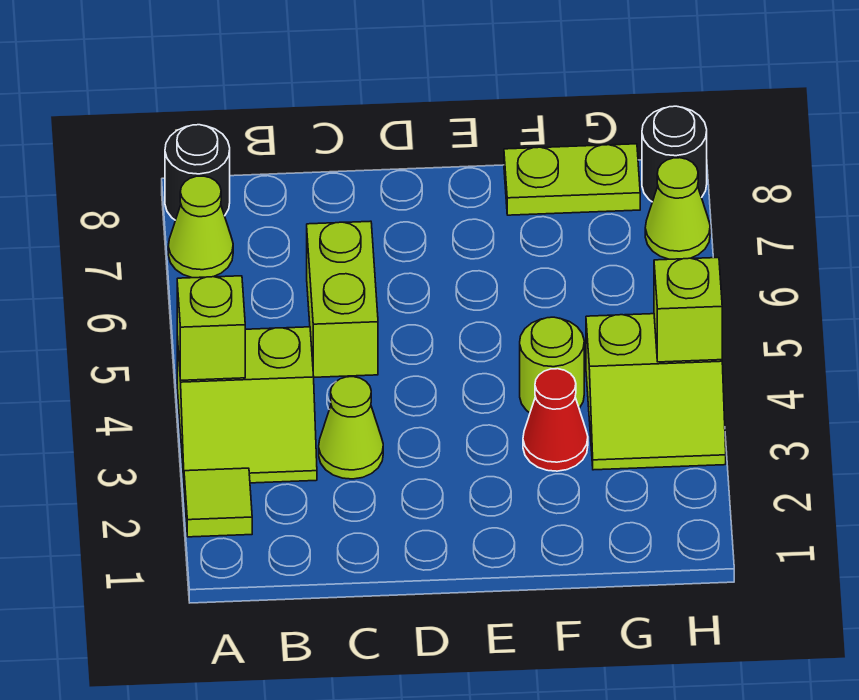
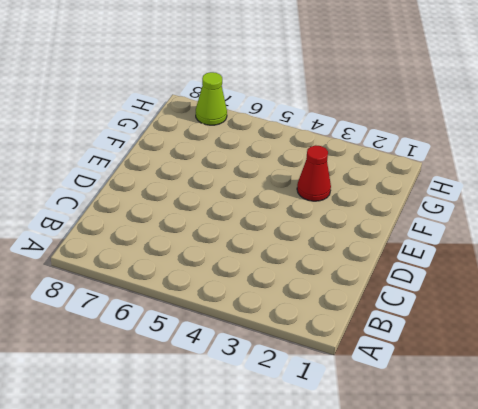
none -> lime tile A2 level 1
none -> lime slope A3:B4 level 1 top 4
none -> lime cone A7 level 1

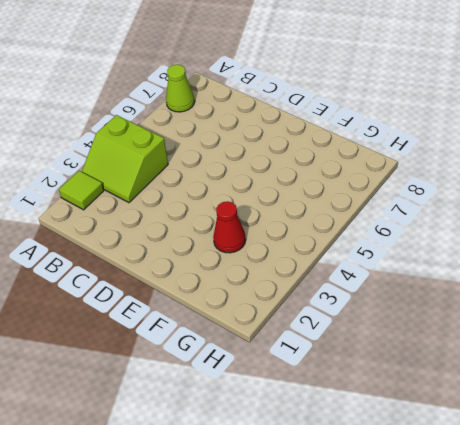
none -> black round brick A8 level 1
none -> lime cone C3 level 1
none -> lime brick C5:C6 level 1

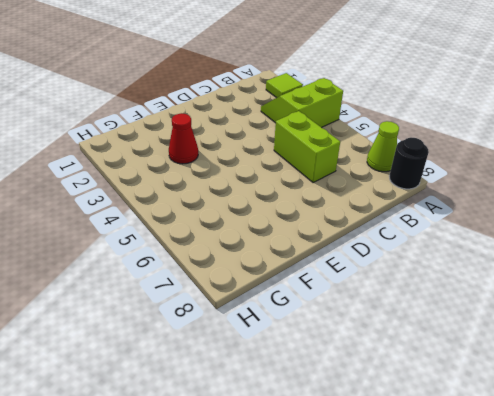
none -> lime cone C3 level 1
none -> lime round brick F4 level 1
none -> lime plate F8:G8 level 1

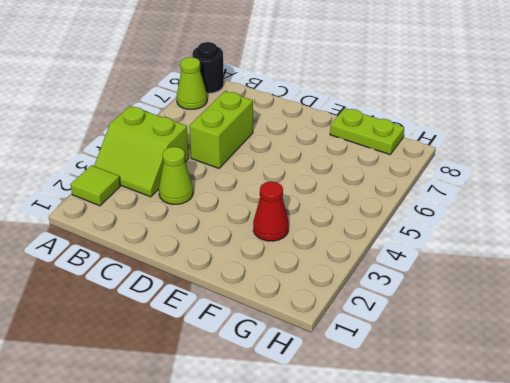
none -> lime round brick F4 level 1
none -> lime slope G3:H4 level 1 top 4
none -> lime cone H7 level 1

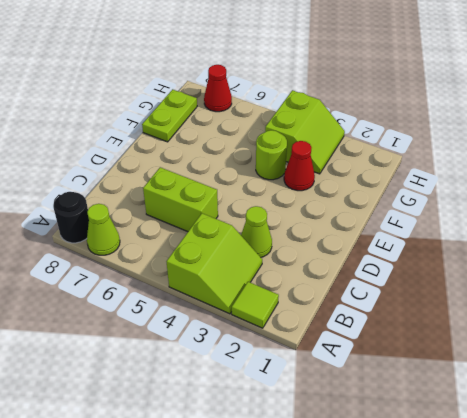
red cone H7 level 1 -> lime cone H7 level 1
none -> black round brick H8 level 1
none -> lime brick A4 level 2
none -> lime brick H4 level 2

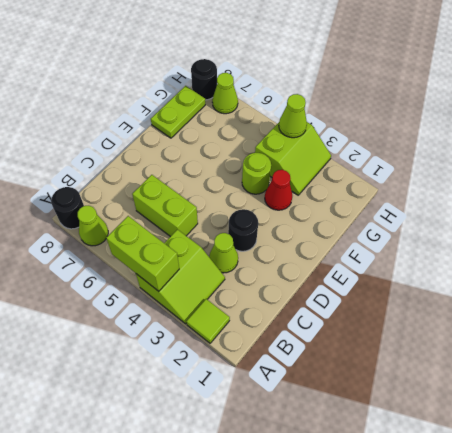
lime brick A4:A5 level 2 -> lime brick A4 level 2
black round brick D3 level 1 -> none
lime cone H4 level 2 -> lime brick H4 level 2

